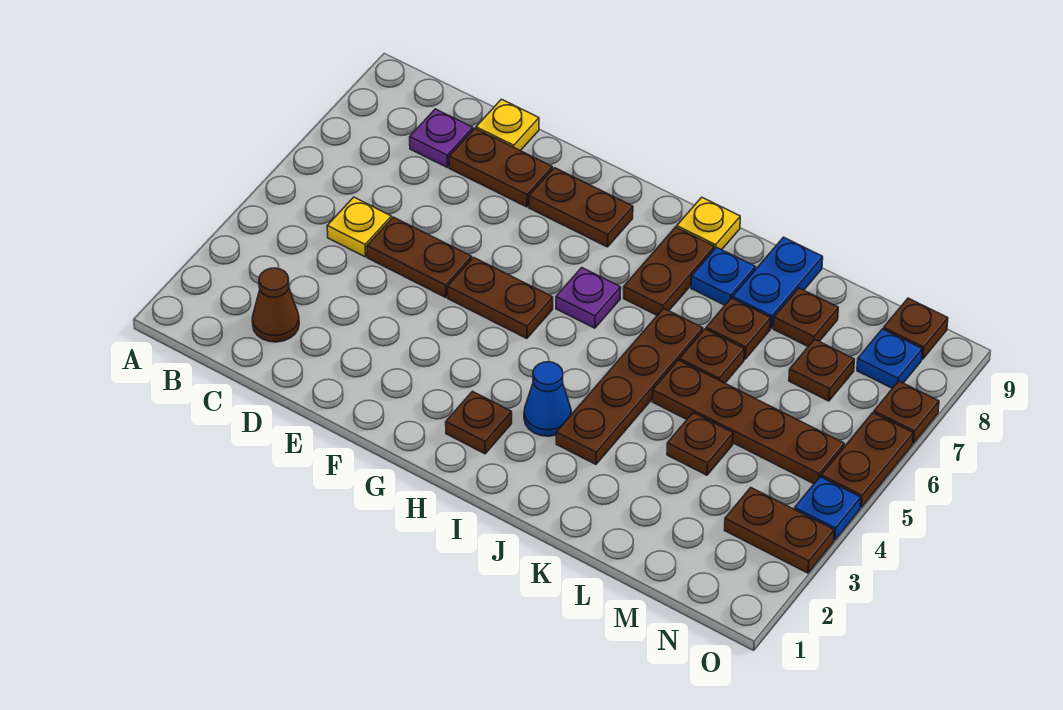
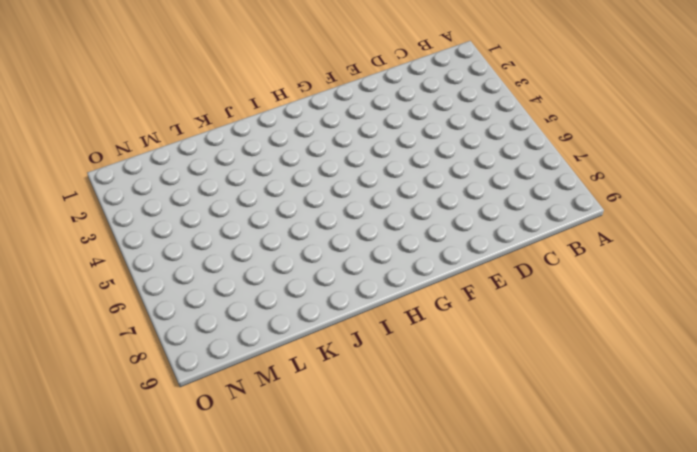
none -> brown cone C2 level 1
none -> yellow plate C5 level 1
none -> purple plate C8 level 1

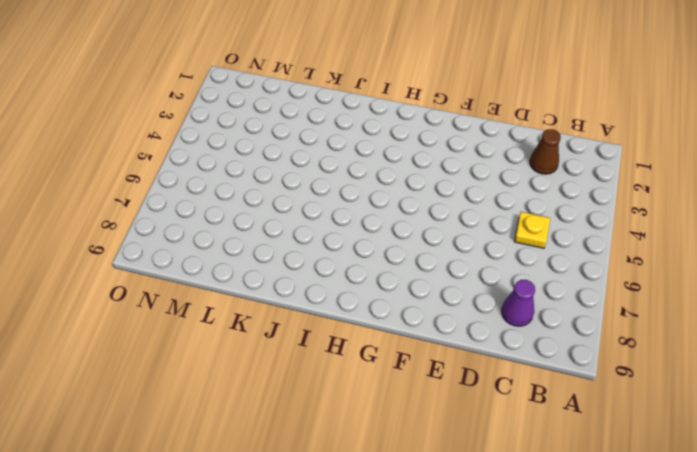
purple cone C8 level 1 -> purple plate C8 level 1
none -> brown plate D5:E5 level 1
none -> brown plate D8:E8 level 1
none -> yellow plate D9 level 1

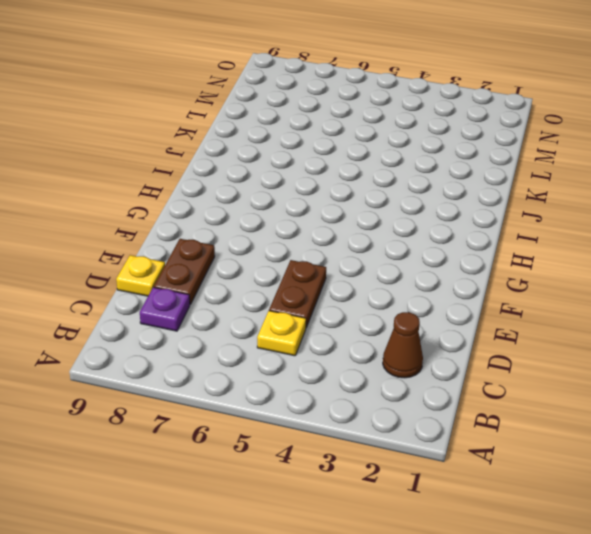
none -> brown plate F5:G5 level 1
none -> brown plate F8:G8 level 1
none -> brown plate H2 level 1

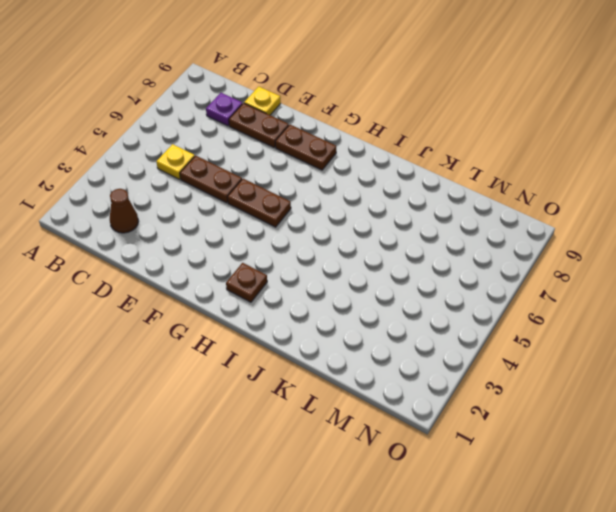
none -> purple plate H6 level 1
none -> blue cone I3 level 1
none -> brown plate I7:I8 level 1

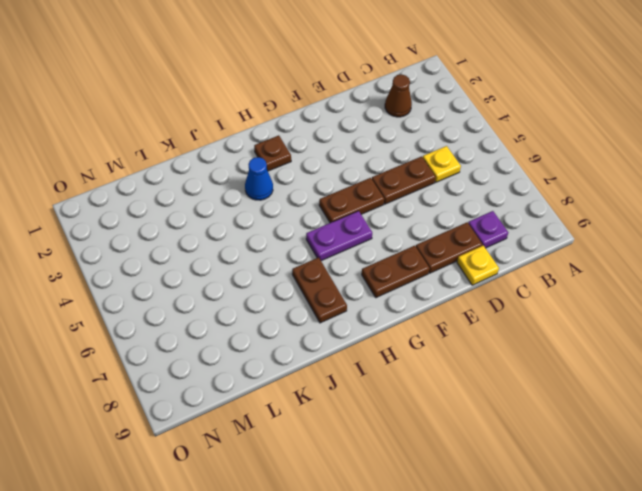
purple plate G6:H6 level 1 -> purple plate H6 level 1
none -> yellow plate I9 level 1
none -> brown plate J3:J6 level 1
none -> blue plate J8 level 1

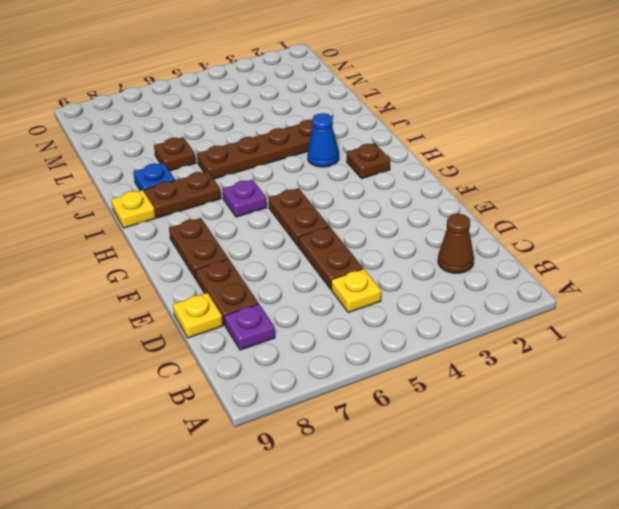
none -> brown plate K5:N5 level 1
none -> brown plate K6 level 1
none -> blue plate K8:K9 level 1

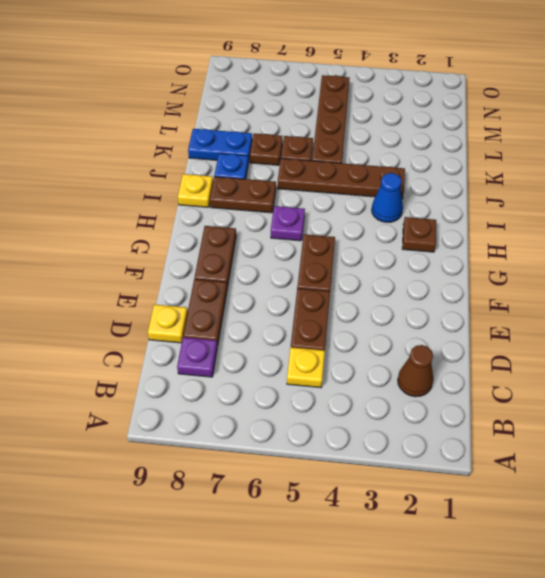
none -> brown plate L4 level 1
none -> brown plate L8 level 1
none -> brown plate M7 level 1

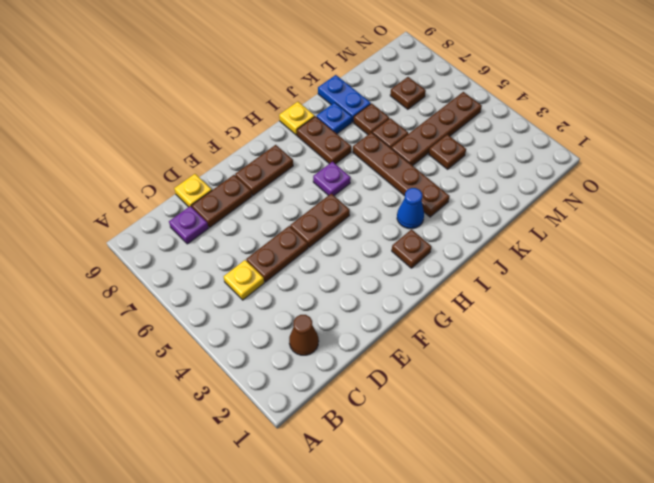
none -> brown plate L8 level 1
none -> brown plate N3:O3 level 1
none -> blue plate N8 level 1

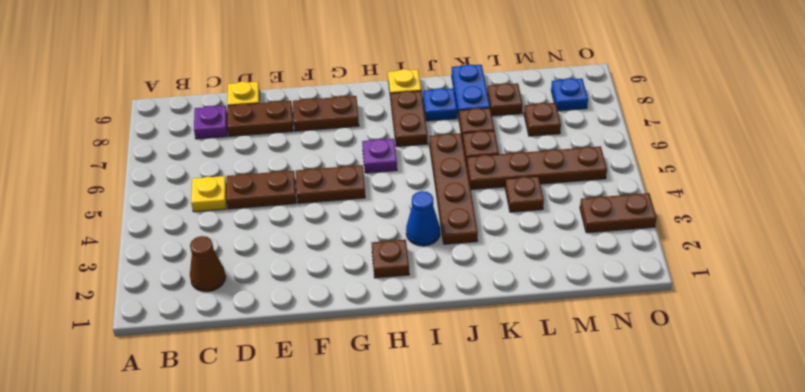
none -> brown plate N9 level 1
none -> blue plate O4 level 1
none -> brown plate O5:O6 level 1

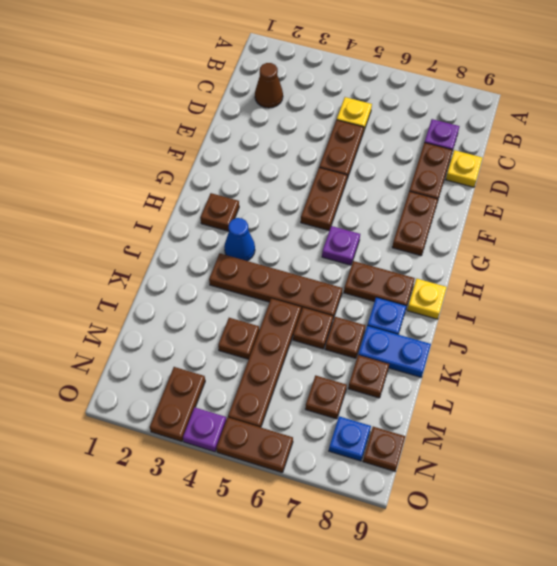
purple plate O4 level 1 -> blue plate O4 level 1
none -> brown plate O7 level 1

